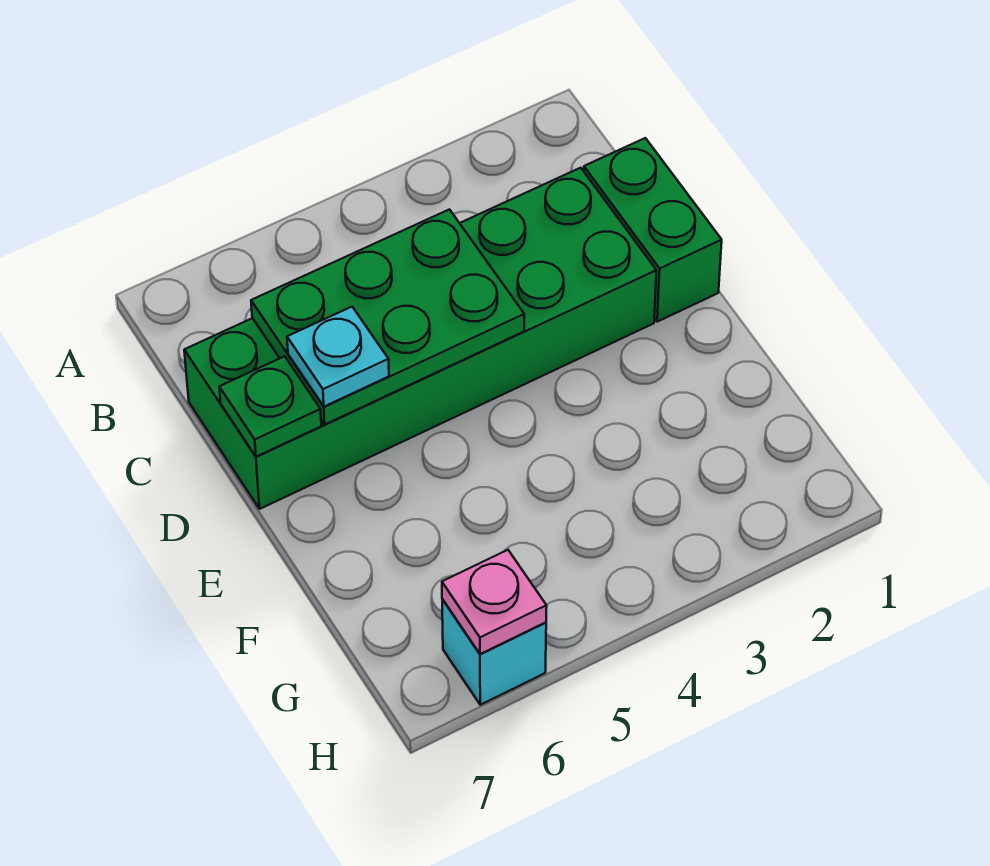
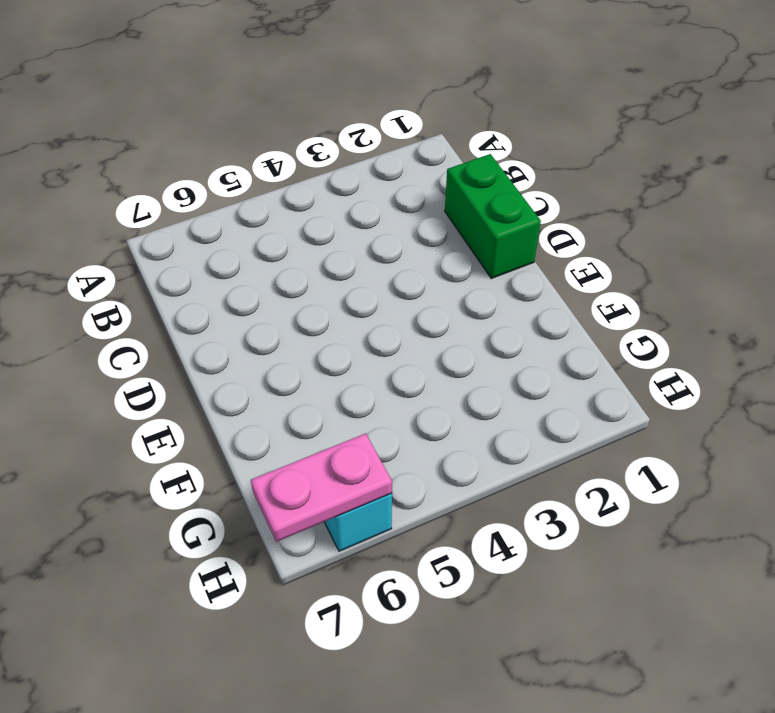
pink plate H6:H7 level 2 -> pink plate H6 level 2
none -> green brick C2:D7 level 1
none -> green plate C4:D6 level 2

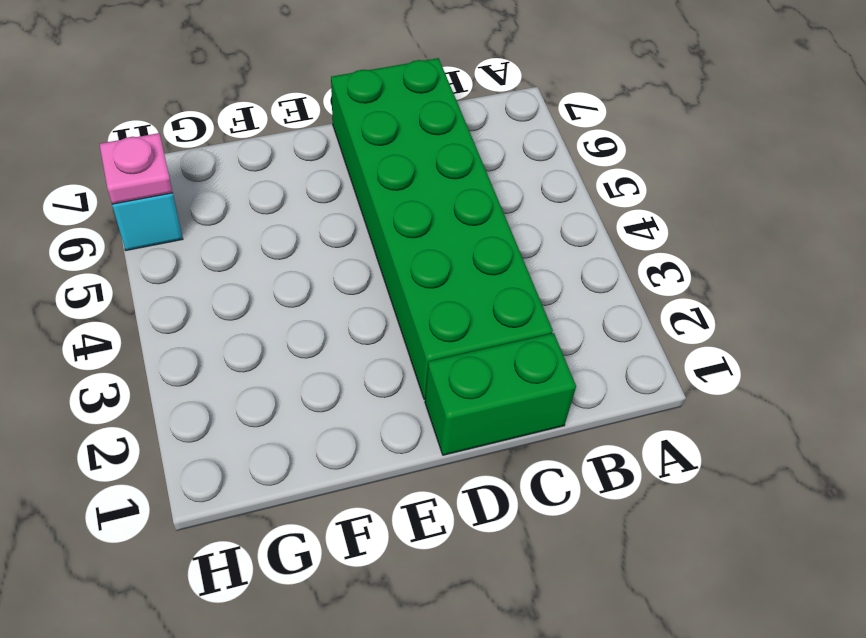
none -> green plate C4:D6 level 2
none -> green plate D7 level 2

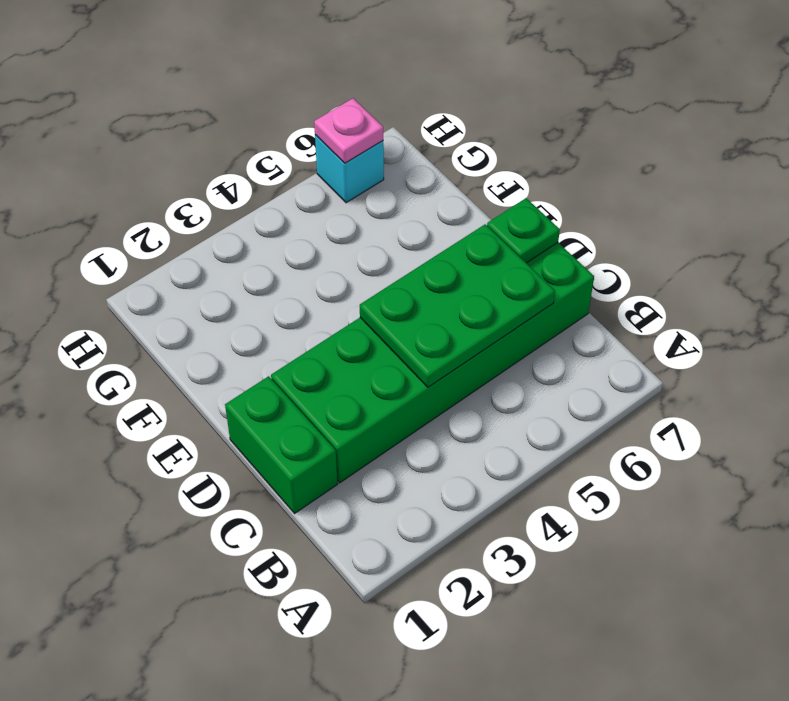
none -> cyan plate D6 level 3

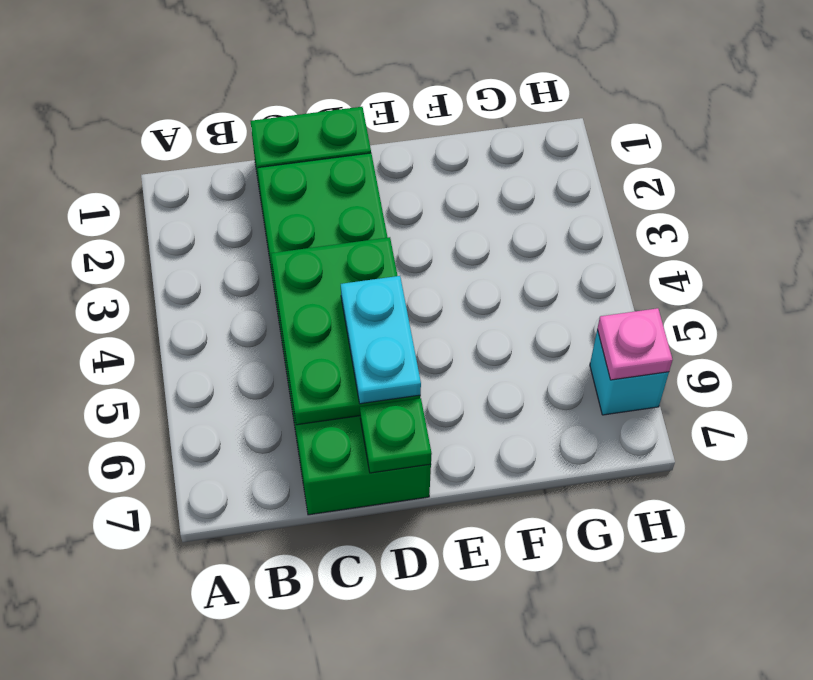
cyan plate D5:D6 level 3 -> cyan plate D6 level 3

